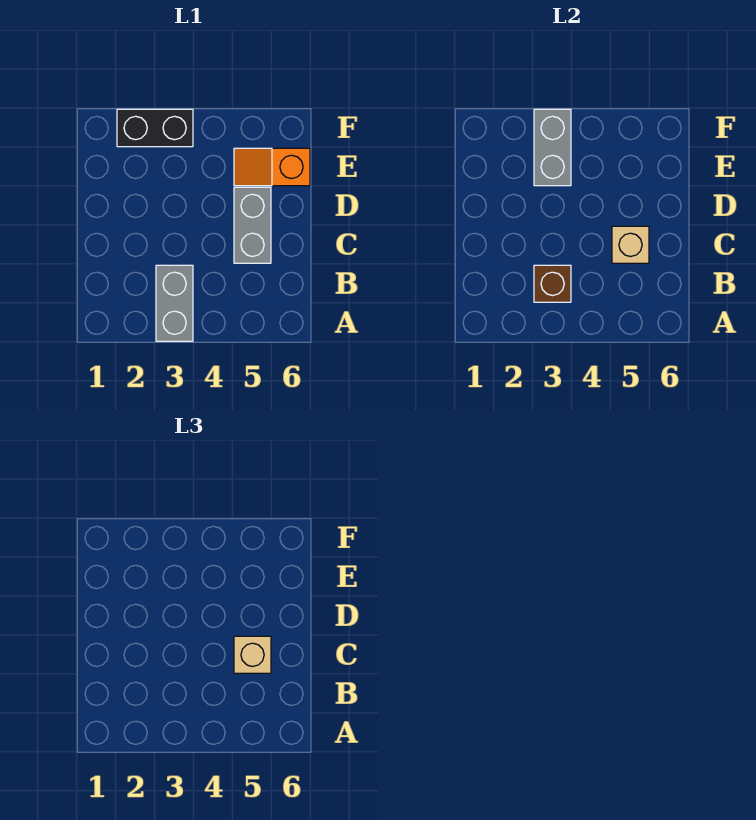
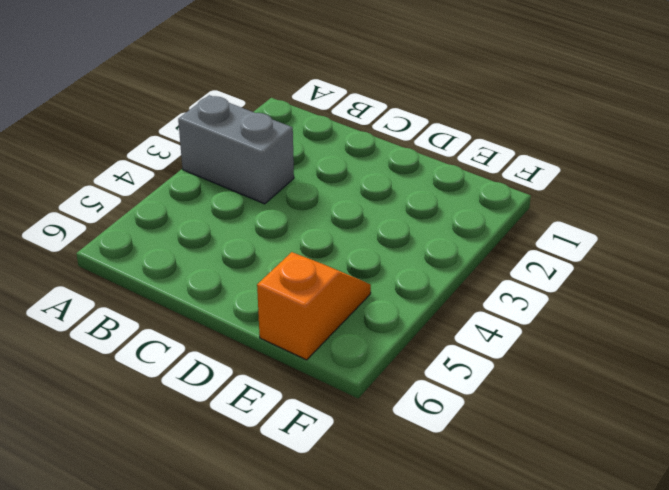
none -> grey brick C5:D5 level 1
none -> black brick F2:F3 level 1

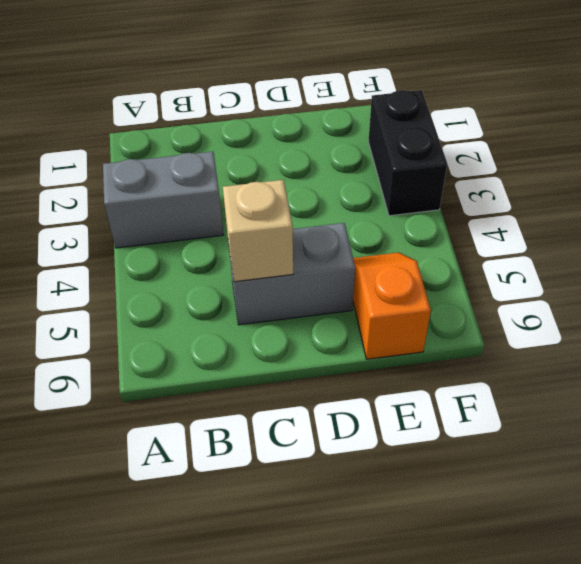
none -> brown brick B3 level 2
none -> grey brick E3:F3 level 2

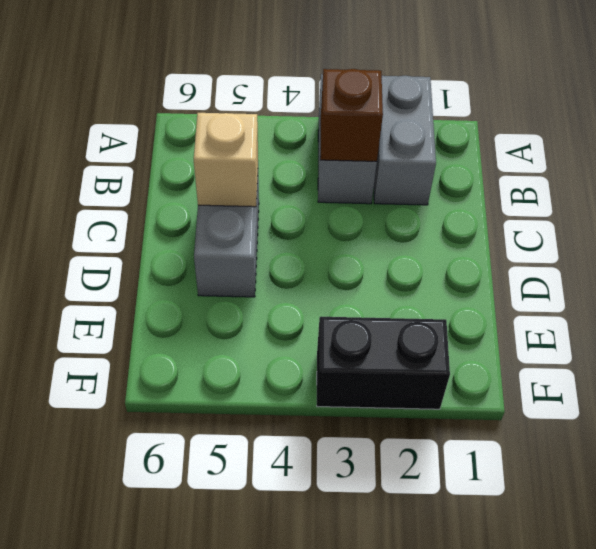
grey brick A2:B2 level 1 -> grey brick E3:F3 level 2
none -> orange slope E5:E6 level 1 top 6
none -> tan brick C5 level 3

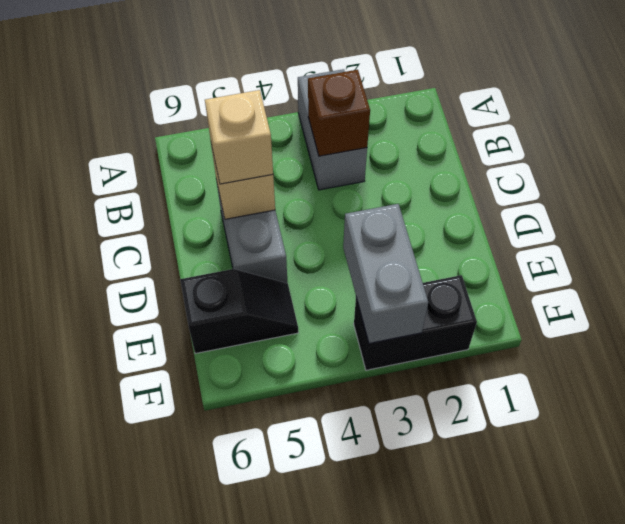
black slope E5:E6 level 1 top 6 -> orange slope E5:E6 level 1 top 6

